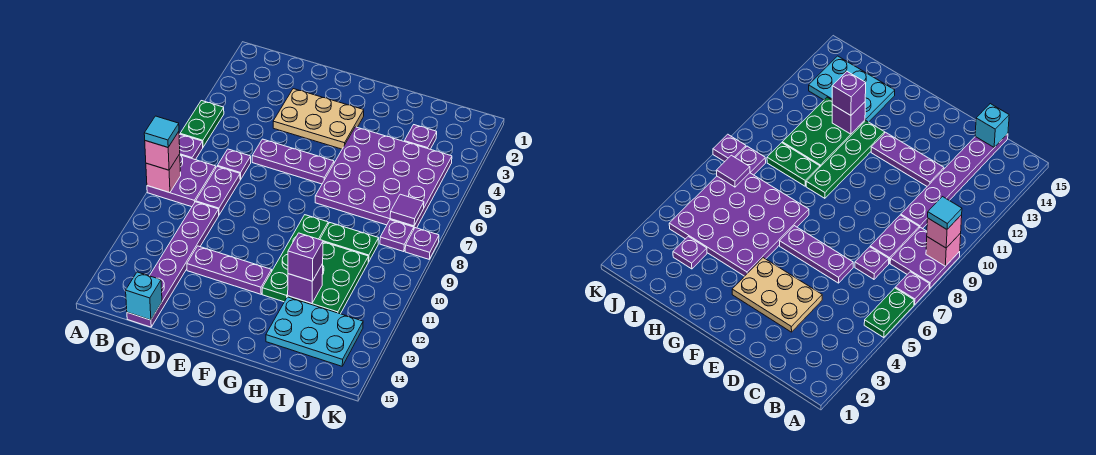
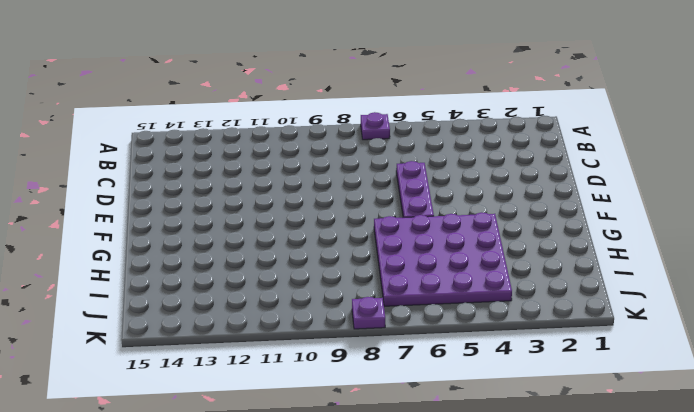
none -> green plate A5:A6 level 1
none -> purple plate A8:B9 level 1
none -> purple plate C7 level 1

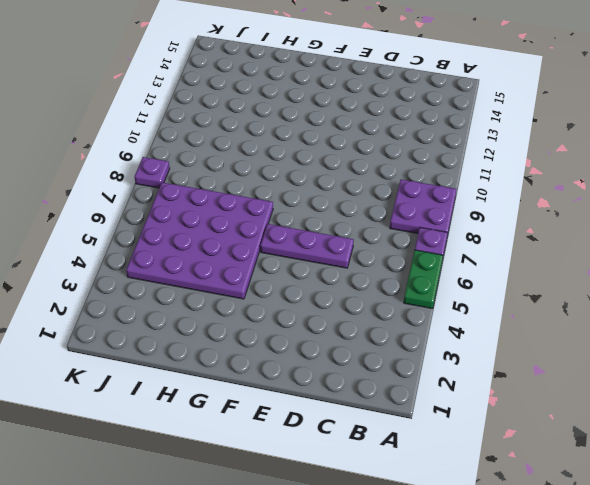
none -> purple plate C7 level 1
none -> purple plate C8:C9 level 1
none -> purple plate C10:C15 level 1

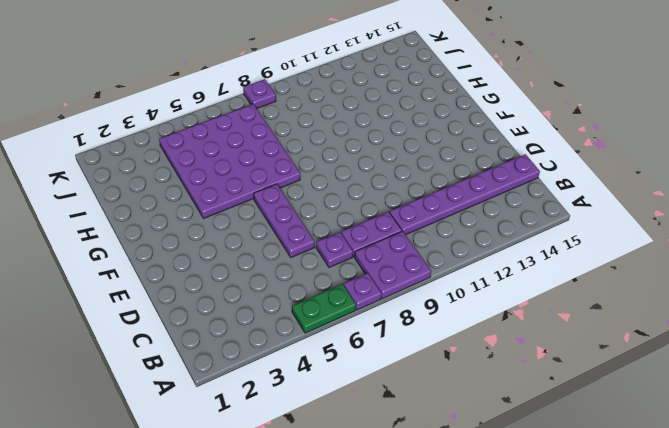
none -> tan plate D3:F4 level 1
none -> purple plate D12:F12 level 1
none -> green plate G9:G12 level 1

